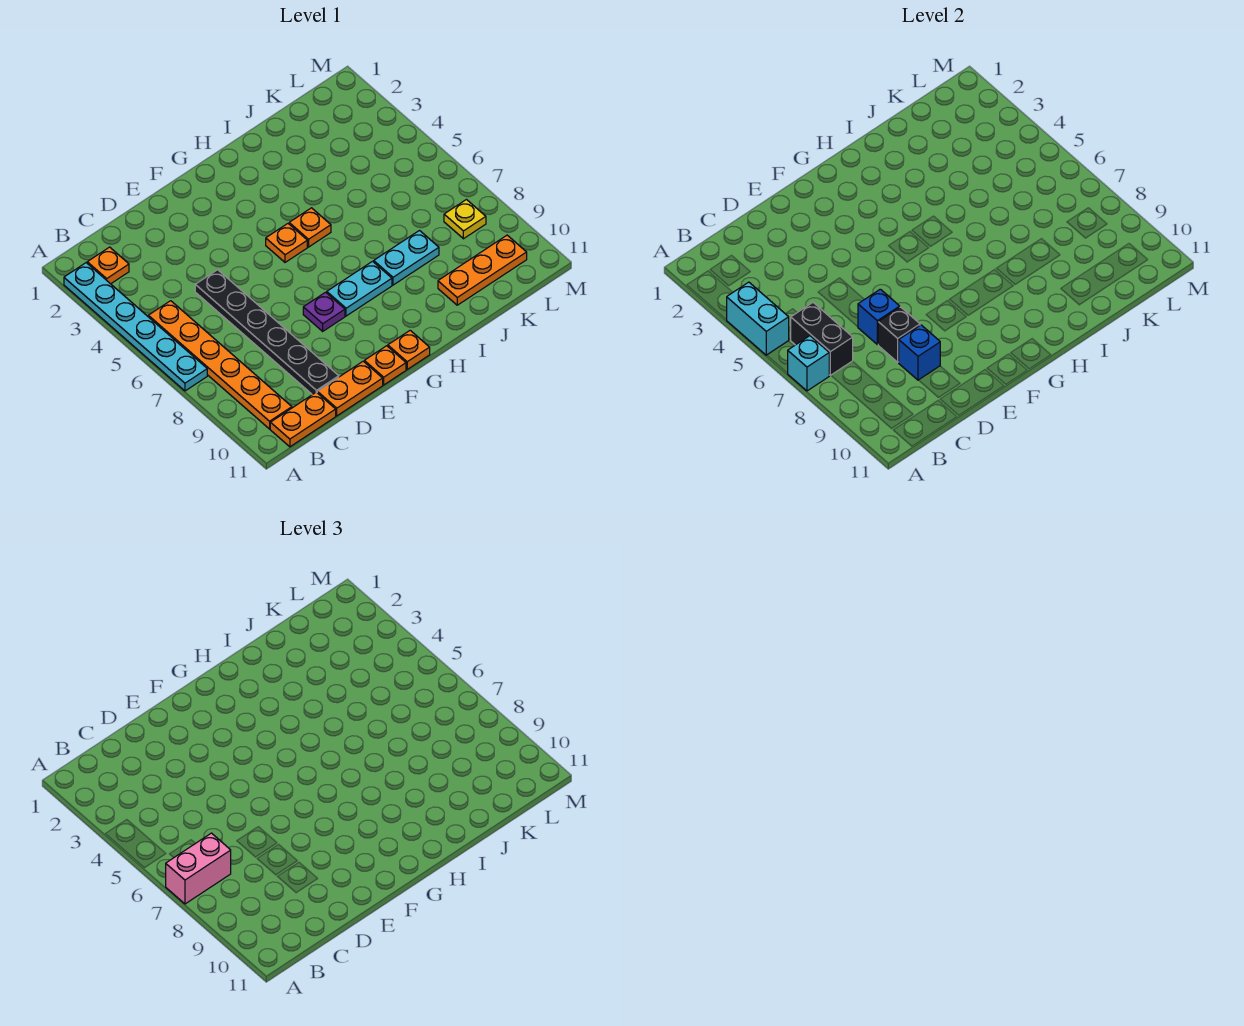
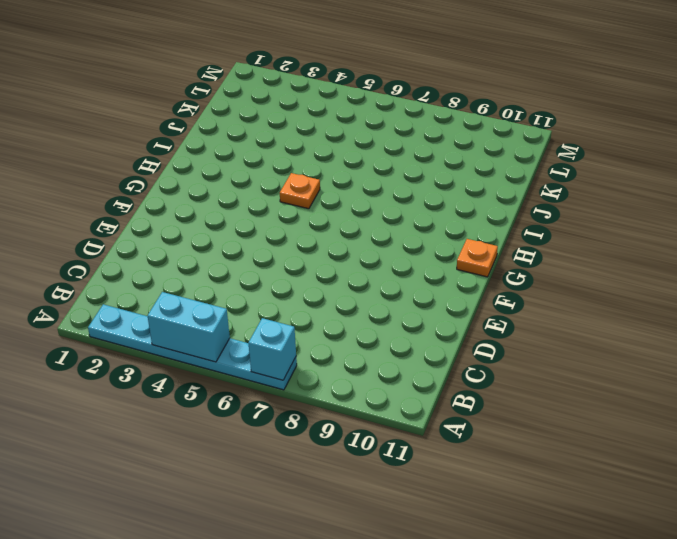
none -> orange plate B2 level 1
none -> orange plate B5:B10 level 1
none -> orange plate B11:C11 level 1

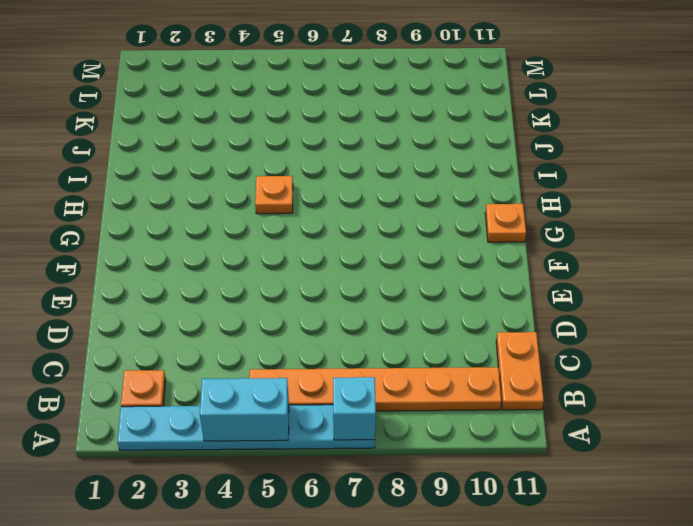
none -> black plate D5:D10 level 1
none -> orange plate D11:E11 level 1
none -> purple plate F8 level 1

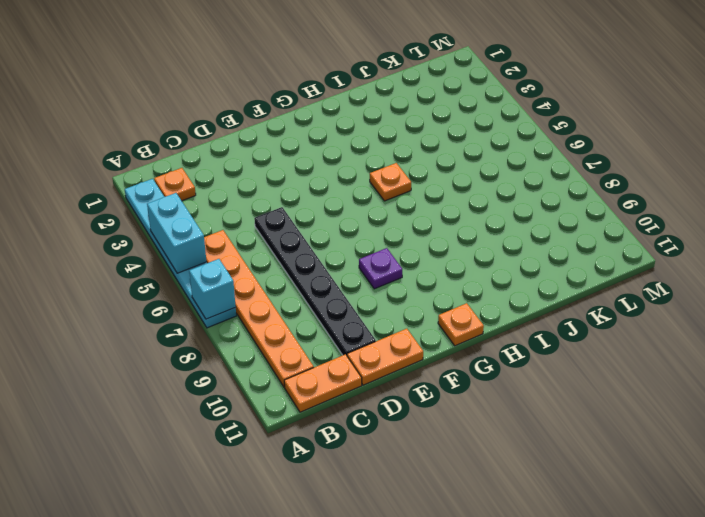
none -> orange plate F11 level 1
none -> orange plate G5 level 1
none -> cyan plate G8:H8 level 1

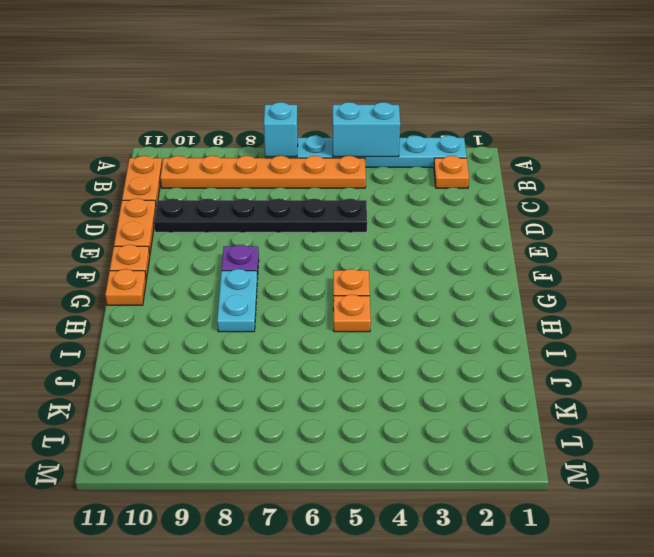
none -> cyan plate I8:J8 level 1
none -> orange plate J10:L10 level 1
none -> yellow plate L8 level 1

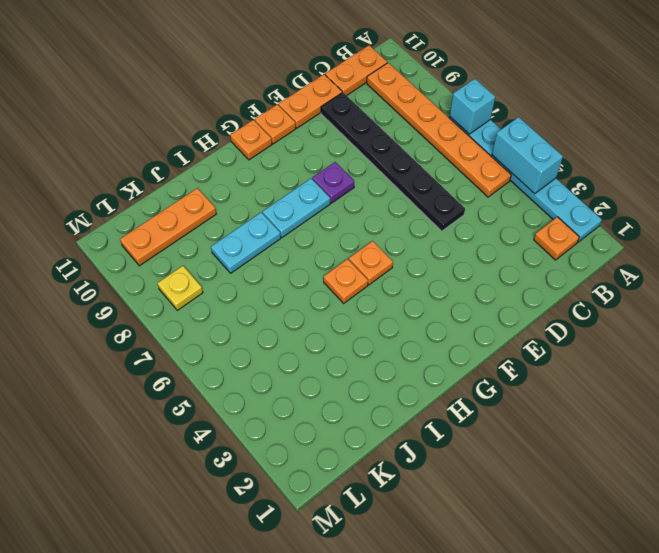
none -> black brick B6:B7 level 2
none -> blue brick D7 level 2
none -> black brick D8 level 2

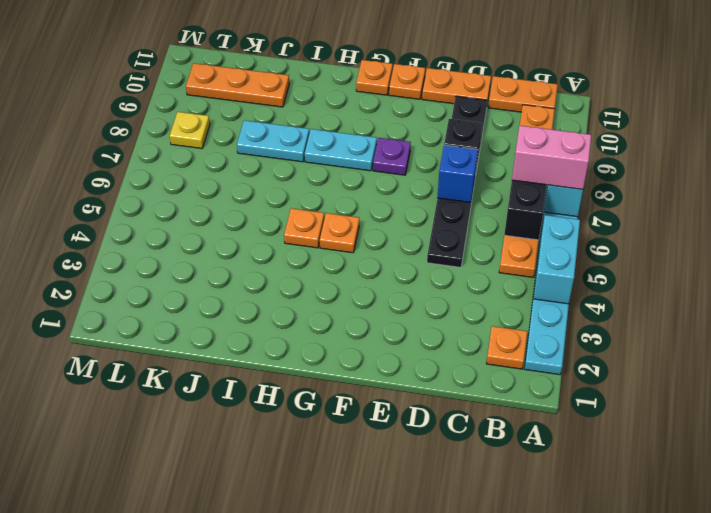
none -> blue brick D9 level 2

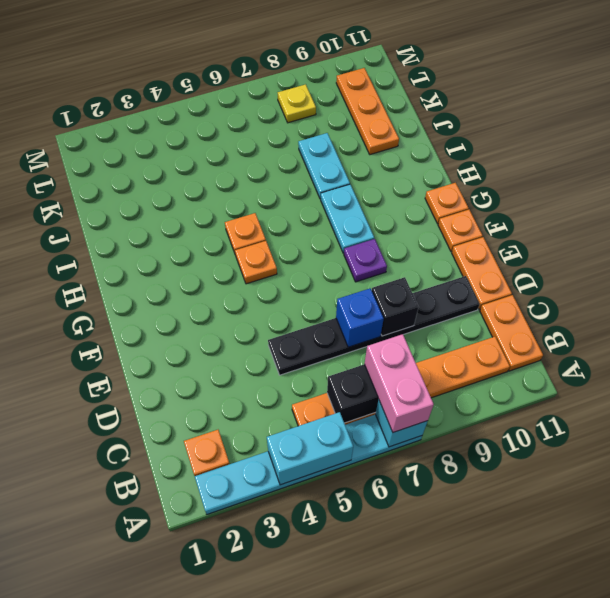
none -> blue brick D9 level 2

